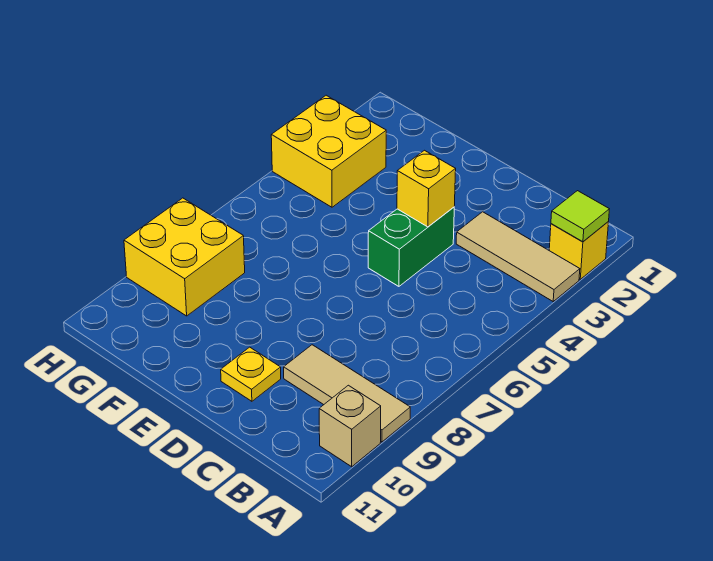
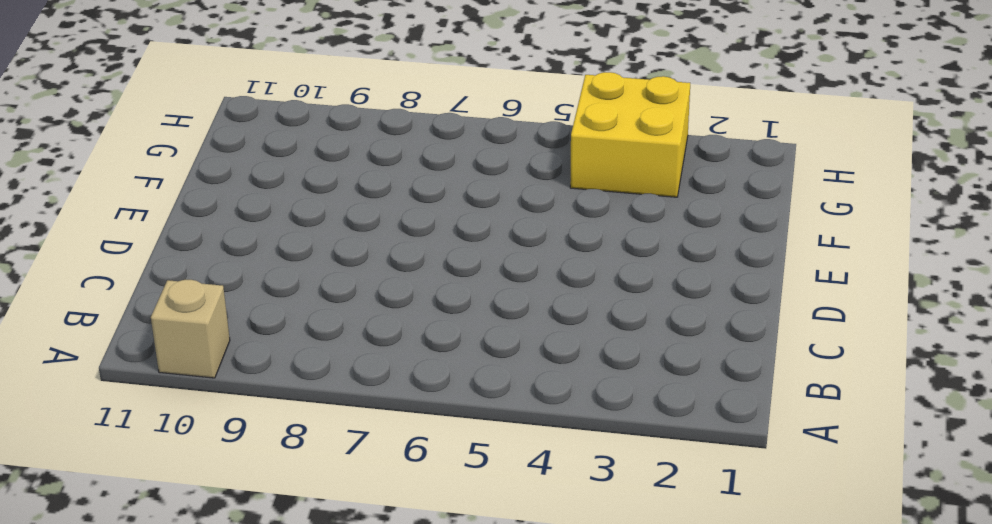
none -> yellow brick A2 level 1
none -> tan tile A3:C3 level 1

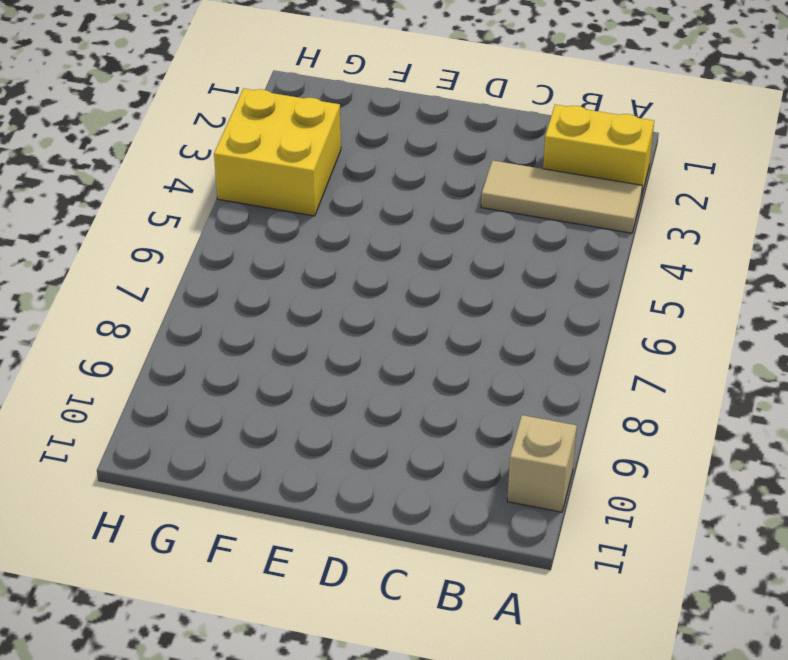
yellow brick A2:B2 level 1 -> yellow brick A2 level 1
none -> tan tile A9:C9 level 1
none -> green brick D4:D5 level 1

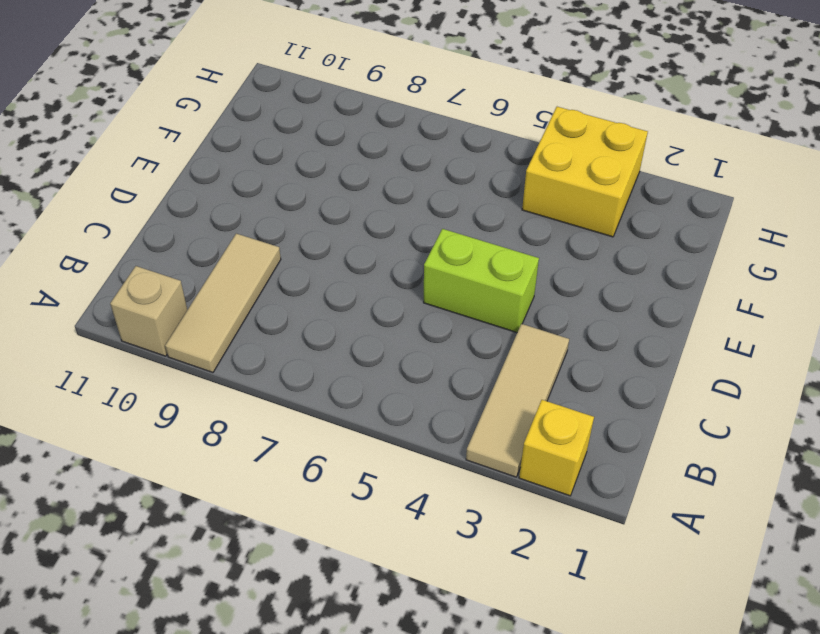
lime brick D4:D5 level 1 -> green brick D4:D5 level 1
none -> yellow plate D10 level 1
none -> yellow brick G8:H9 level 1

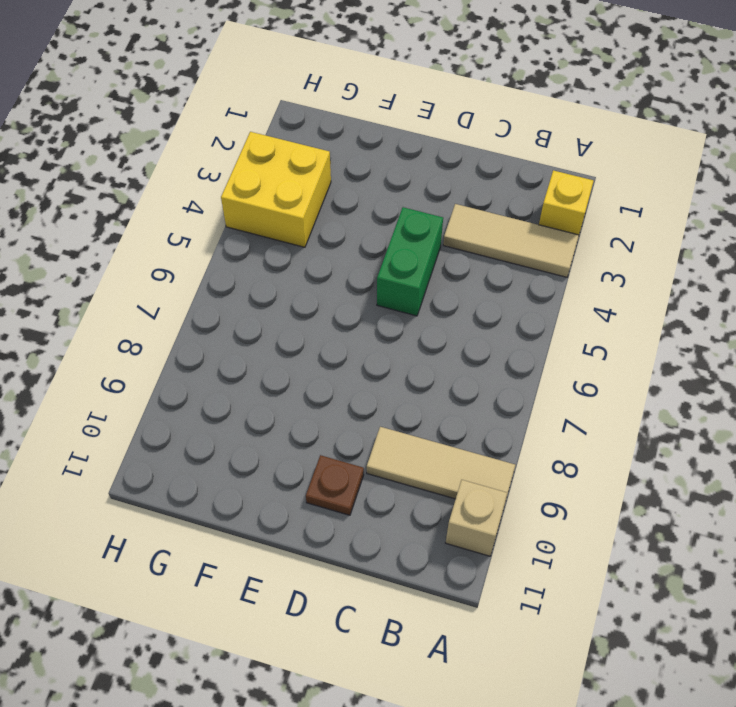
brown plate D10 level 1 -> yellow plate D10 level 1
none -> yellow brick G8:H9 level 1
none -> lime tile A2 level 2

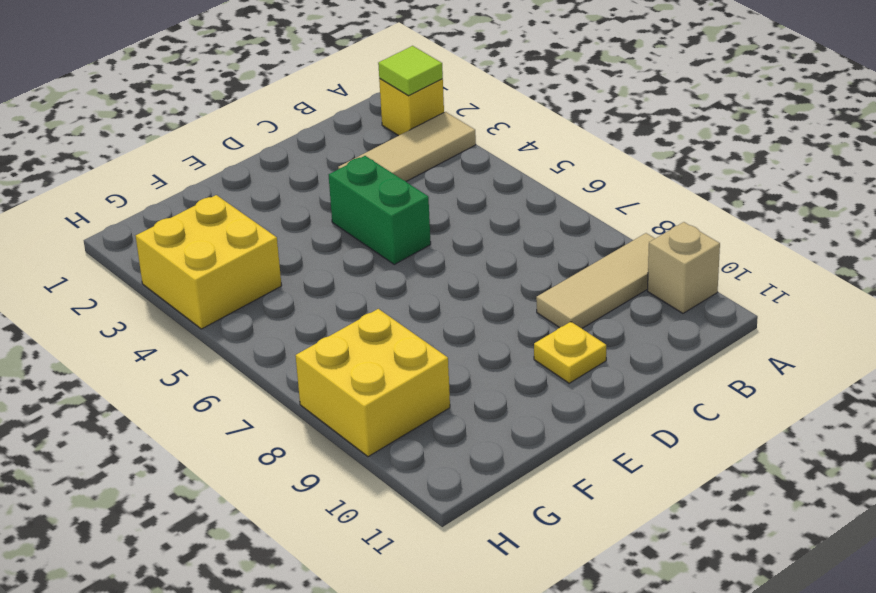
none -> yellow brick D4 level 2

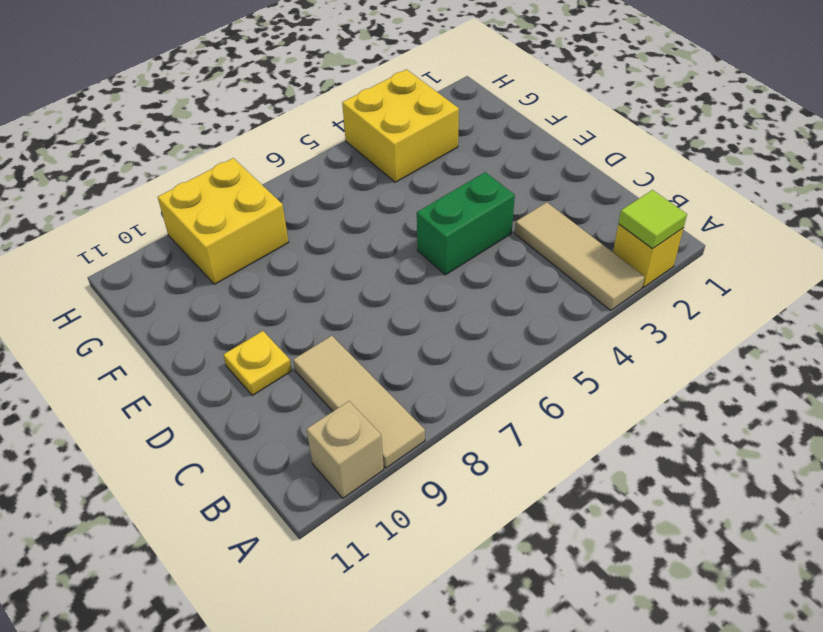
none -> yellow brick D4 level 2

